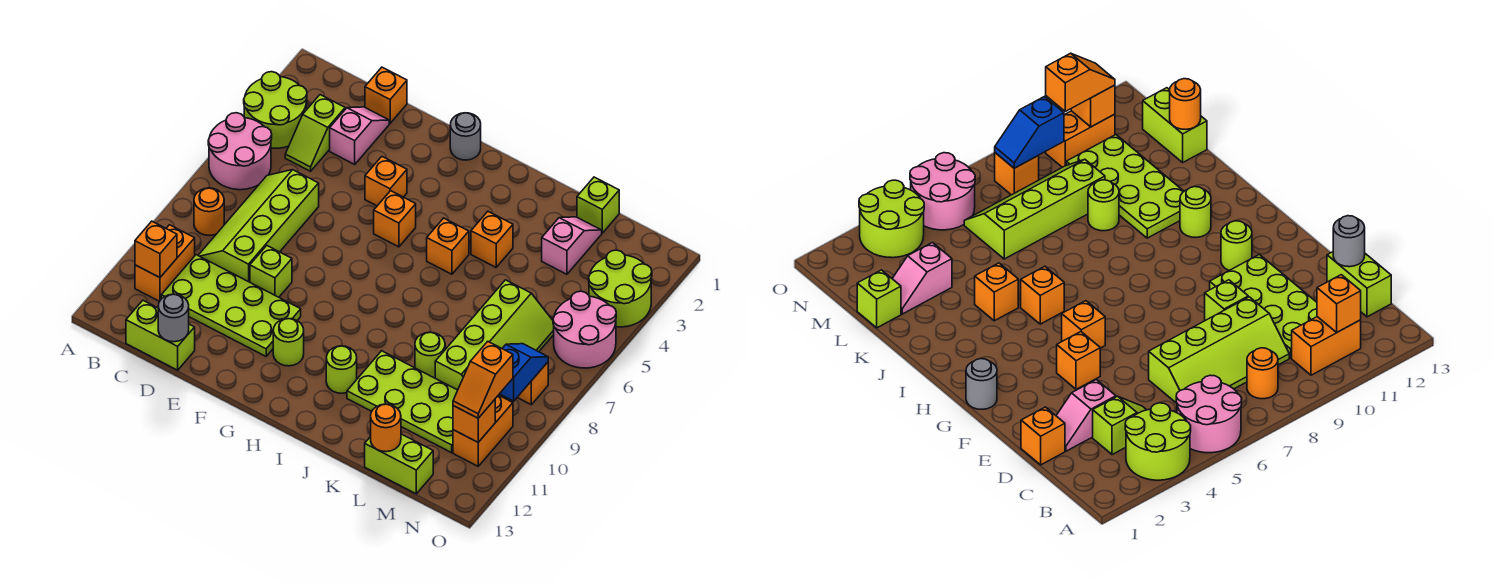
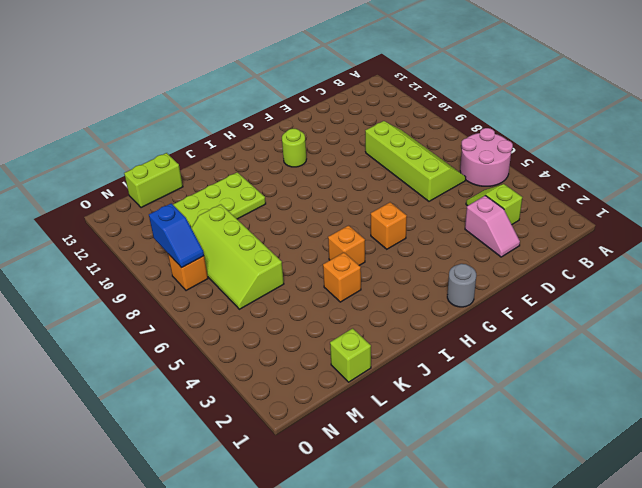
none -> lime round brick A3:B4 level 1
none -> orange round brick B8 level 1
none -> orange brick B10:B11 level 1
none -> lime plate C10:F11 level 1

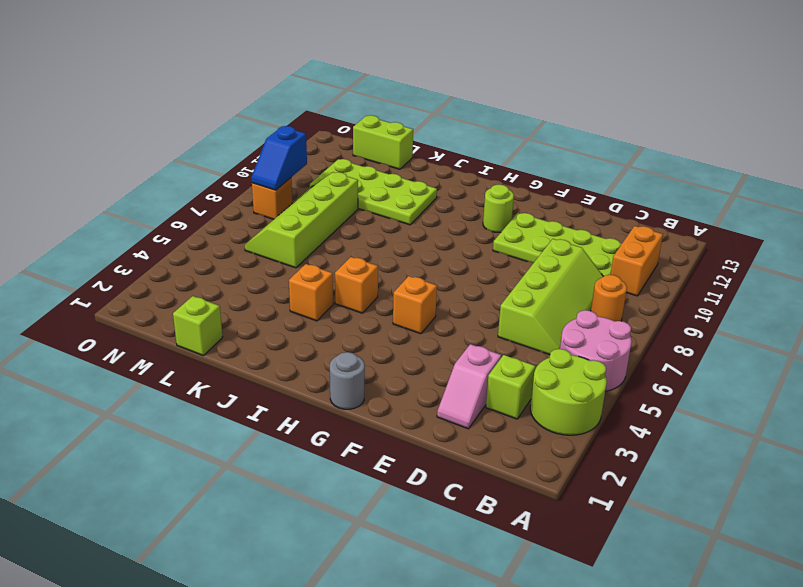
none -> lime brick C13:D13 level 1
none -> orange brick D1 level 1
none -> lime brick E9 level 1
none -> orange brick F4 level 1

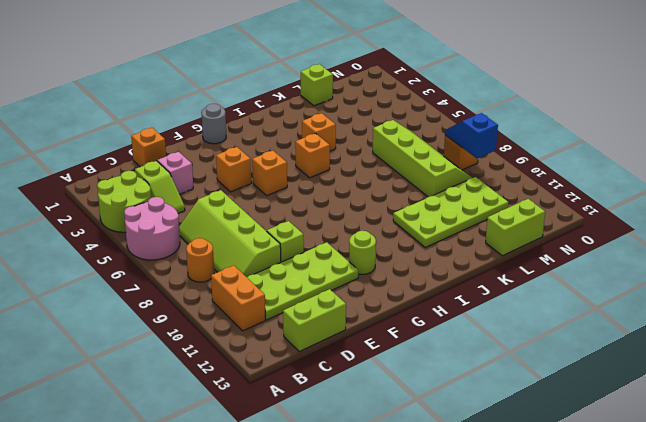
none -> lime round brick I11 level 1
none -> lime round brick K9 level 1
none -> pink slope L2:L3 level 1 top 3
none -> lime round brick N3:O4 level 1

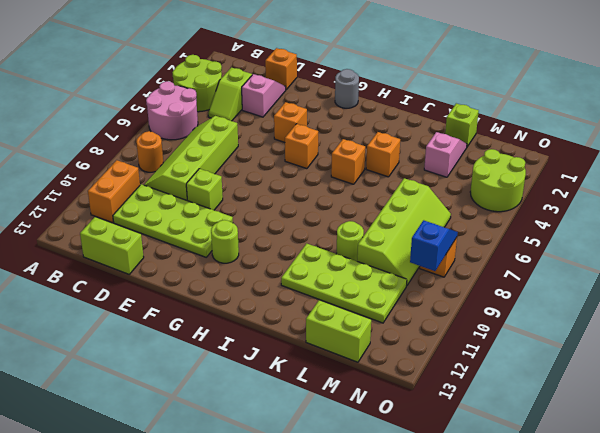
none -> lime round brick I11 level 1
none -> pink round brick N5:O6 level 1
none -> orange brick N10:N11 level 1
none -> orange brick B11 level 2

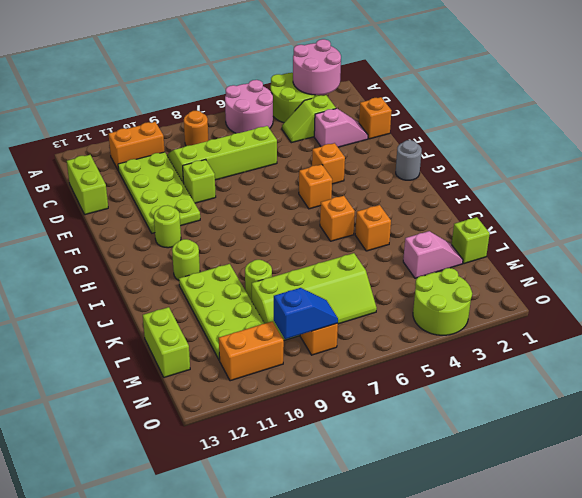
pink round brick A2:B3 level 2 -> pink round brick N5:O6 level 1
none -> orange brick B11 level 2
none -> grey round brick D13 level 2
none -> orange round brick L13 level 2
none -> orange brick N11 level 2

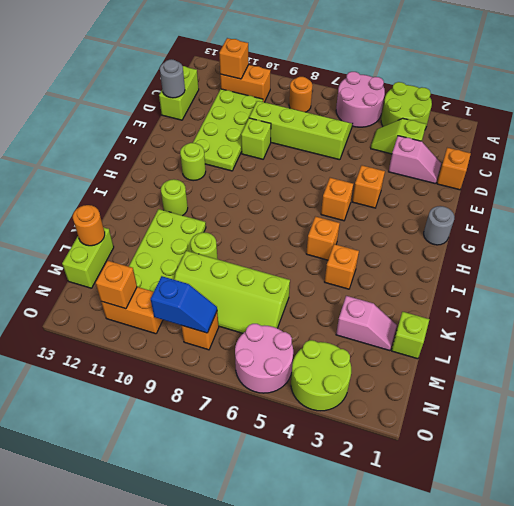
none -> orange slope N10:N11 level 3 top 10

